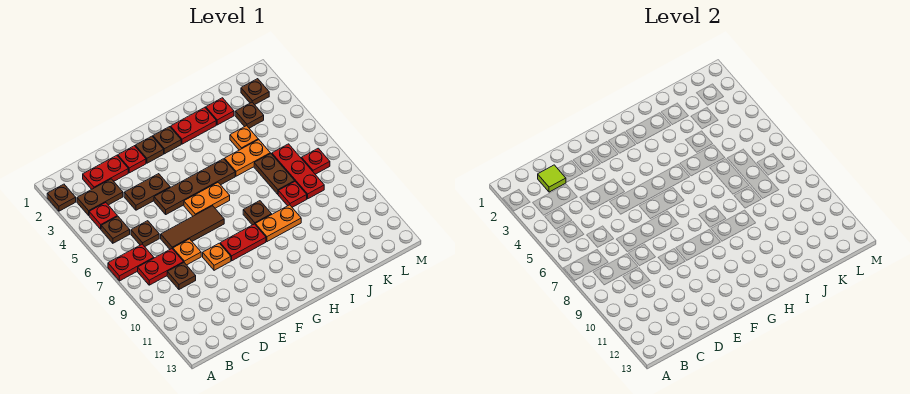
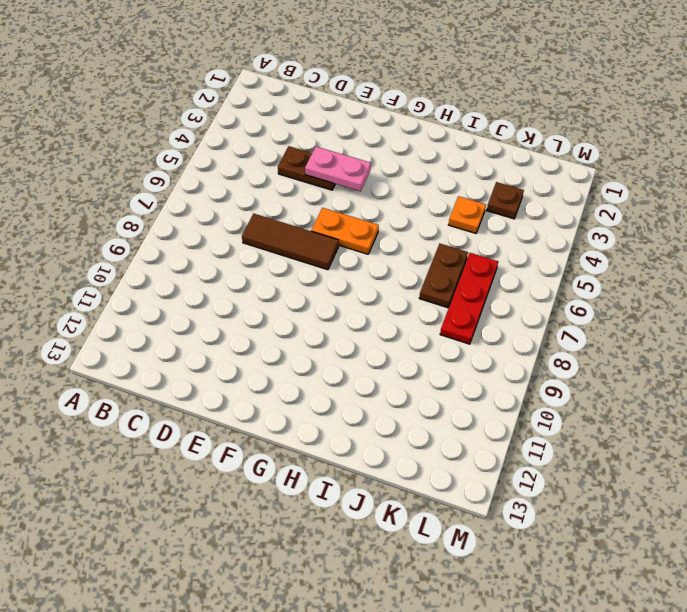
pink plate E4:F4 level 2 -> none
none -> brown plate A2 level 1
none -> red plate A7:B7 level 1
none -> brown plate B3:C3 level 1
none -> red plate B4 level 1

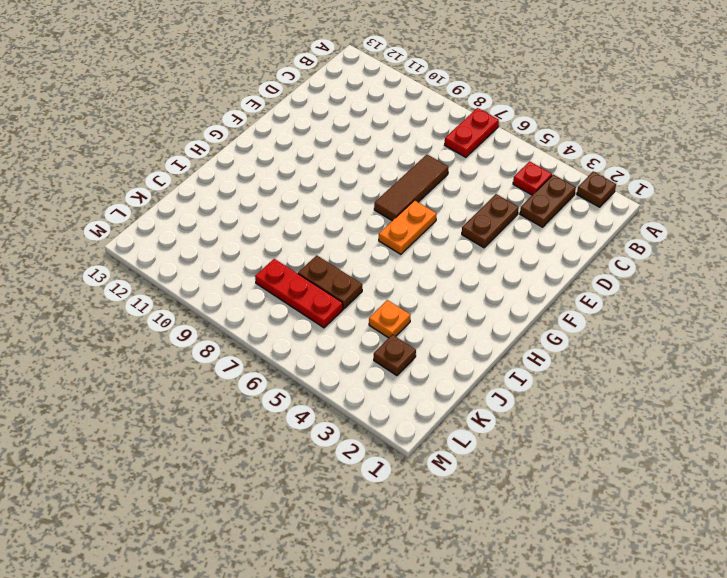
none -> brown plate B5 level 1
none -> red plate B8:C8 level 1
none -> red plate C2:D2 level 1
none -> brown plate C6 level 1

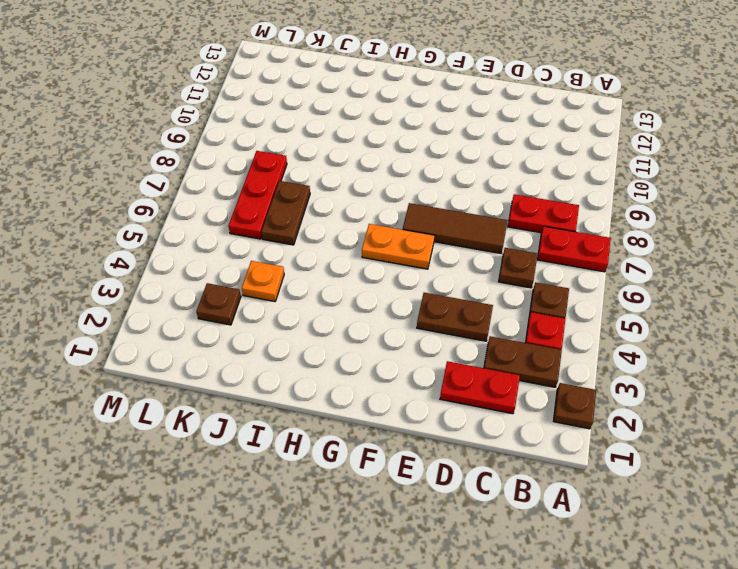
none -> brown plate C9 level 1
none -> orange plate D8 level 1
none -> red plate E2 level 1
none -> brown plate E5:H5 level 1

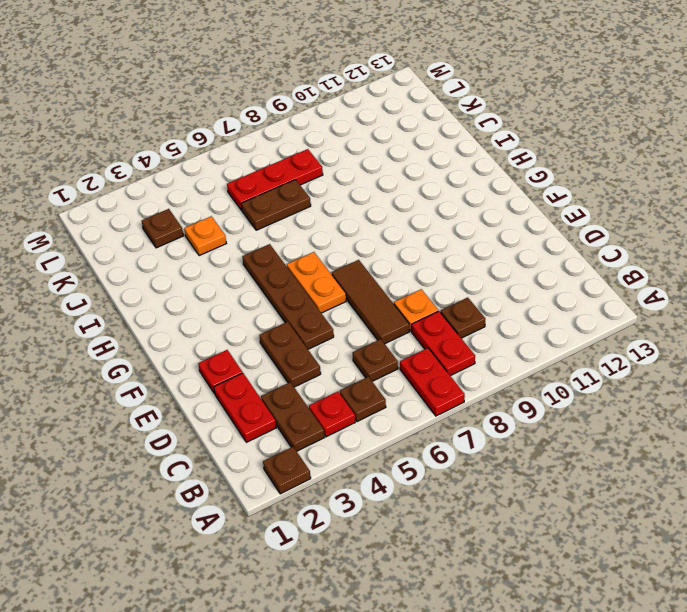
none -> orange plate E9 level 1
none -> brown plate F2 level 1
none -> red plate F9:G9 level 1
none -> brown plate G2 level 1

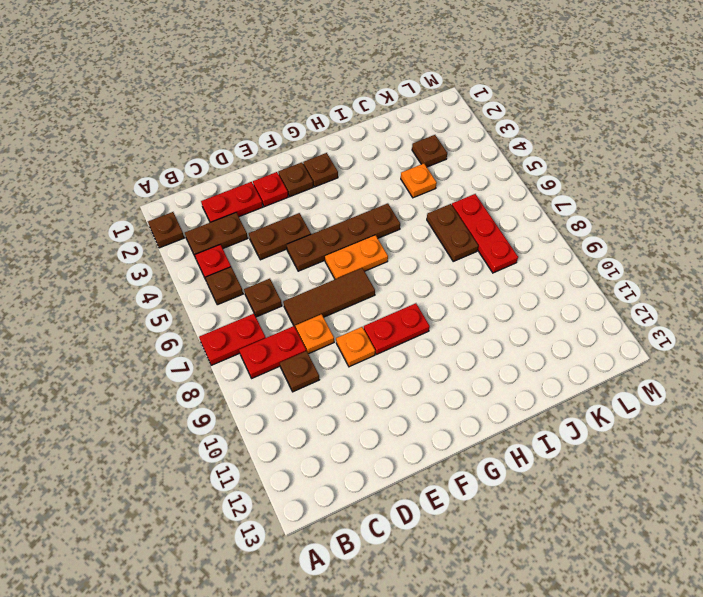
none -> red plate H2:I2 level 1
none -> brown plate H8 level 1
none -> orange plate H9:I9 level 1
none -> orange plate I5:J5 level 1

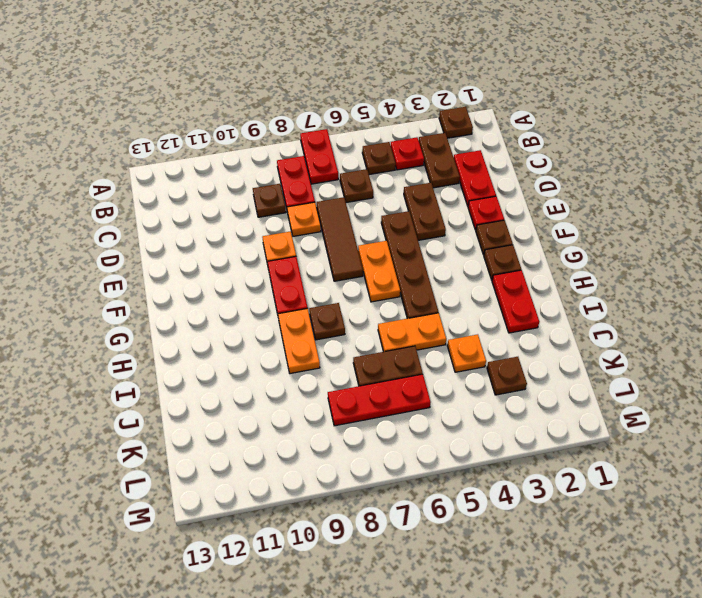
orange plate I5:I6 level 1 -> orange plate I5:J5 level 1
none -> red plate J2 level 1
none -> red plate J8 level 1
none -> brown plate L2 level 1
none -> red plate L7 level 1

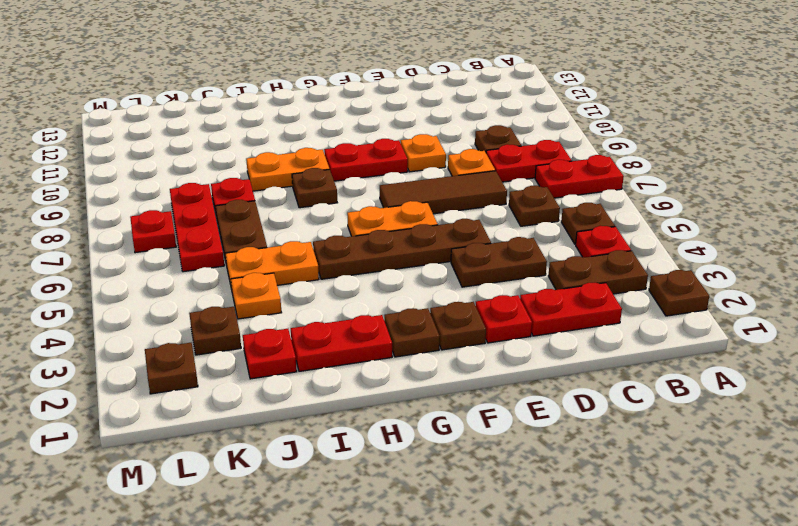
none -> lime tile C2 level 2

